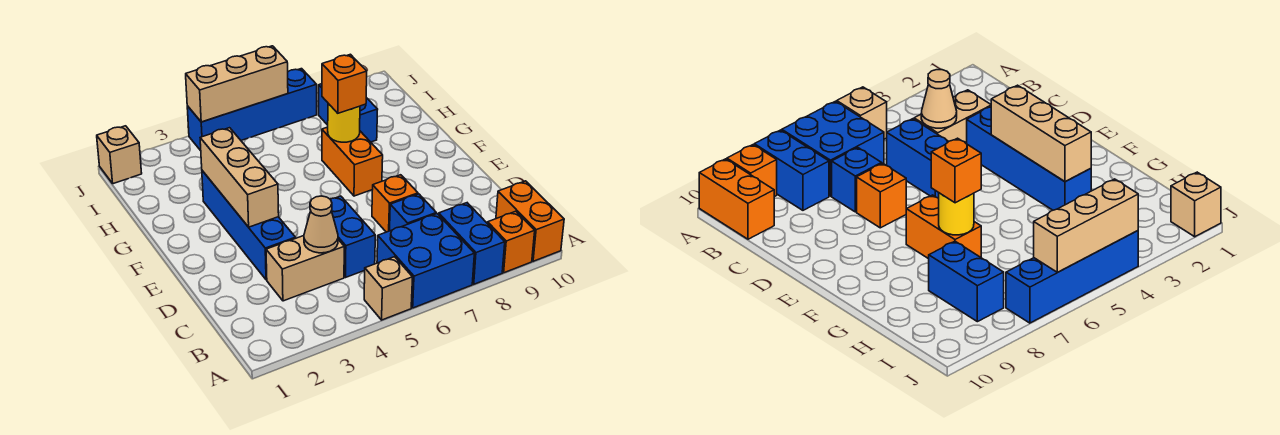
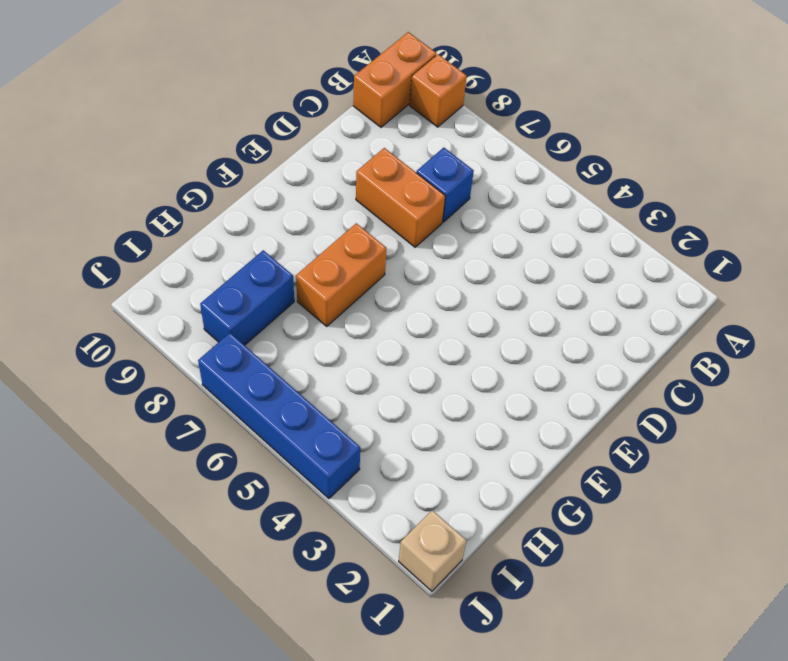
orange brick D7:D8 level 1 -> orange brick D7 level 1
none -> tan brick A5 level 1
none -> blue brick A6:B7 level 1
none -> blue brick A8:B8 level 1

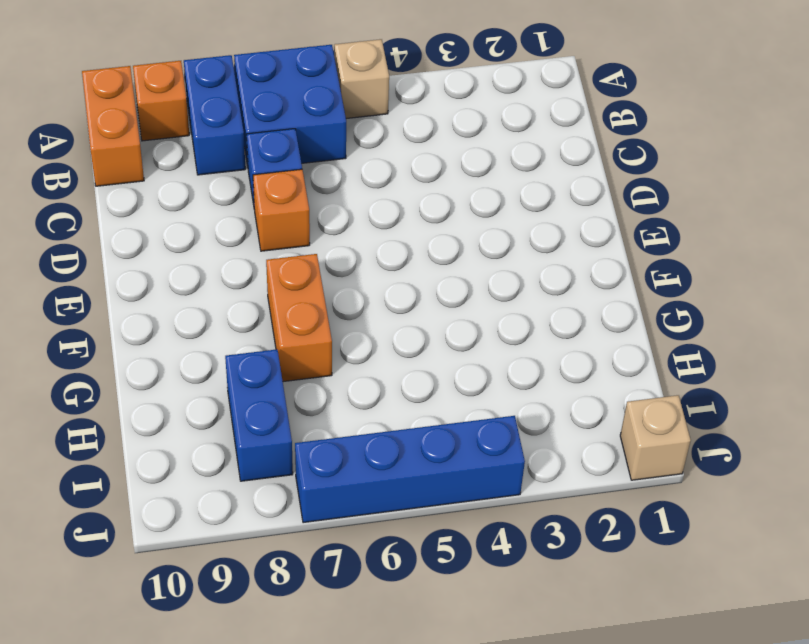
none -> tan brick C3:C4 level 1
none -> blue brick C5:D5 level 1
none -> blue brick D3:G3 level 1

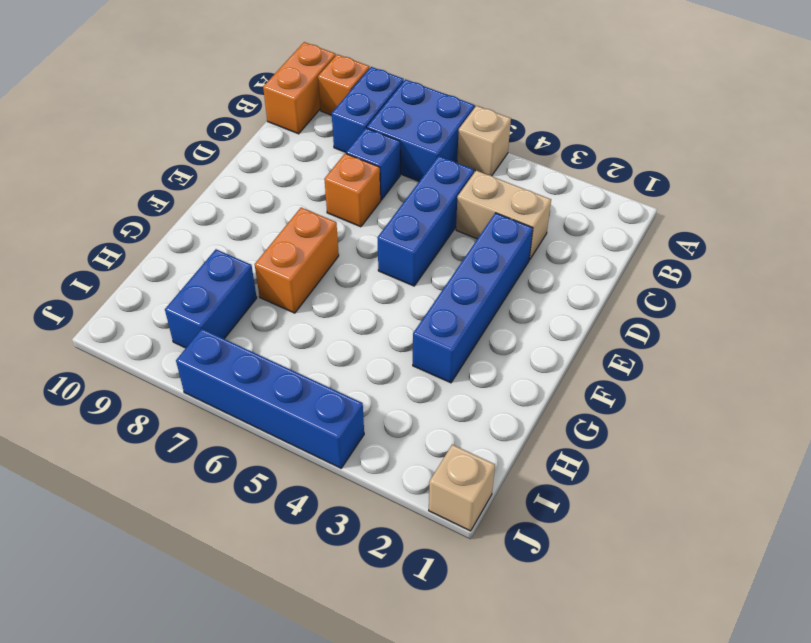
blue brick C5:E5 level 1 -> blue brick C5:D5 level 1
none -> tan cone C4 level 2
none -> tan brick E3:G3 level 2
none -> yellow round brick G7 level 2

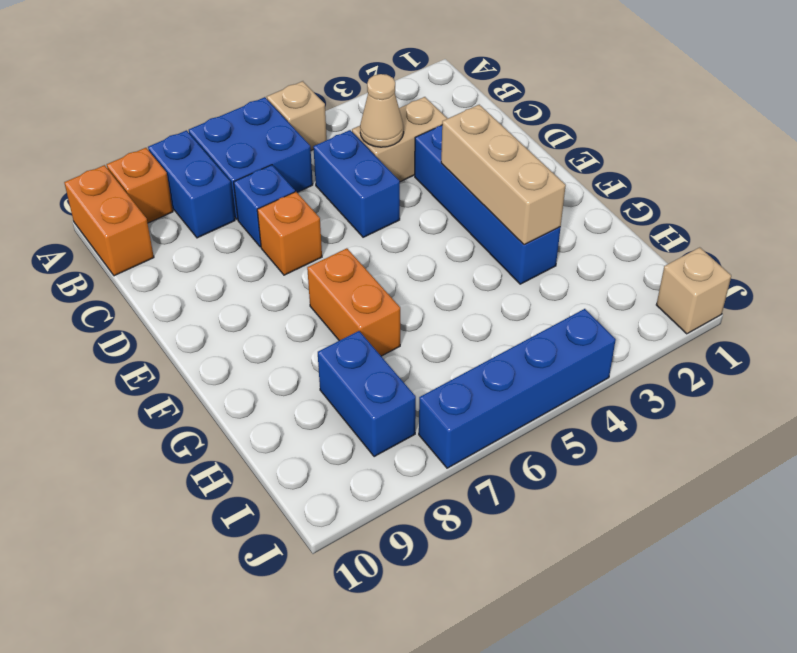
none -> yellow round brick G7 level 2
none -> tan brick J4:J6 level 2
none -> orange brick G7 level 3

